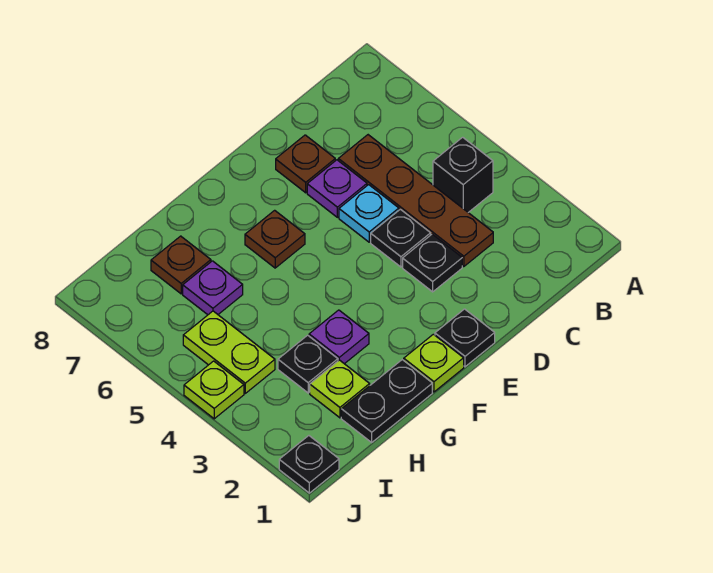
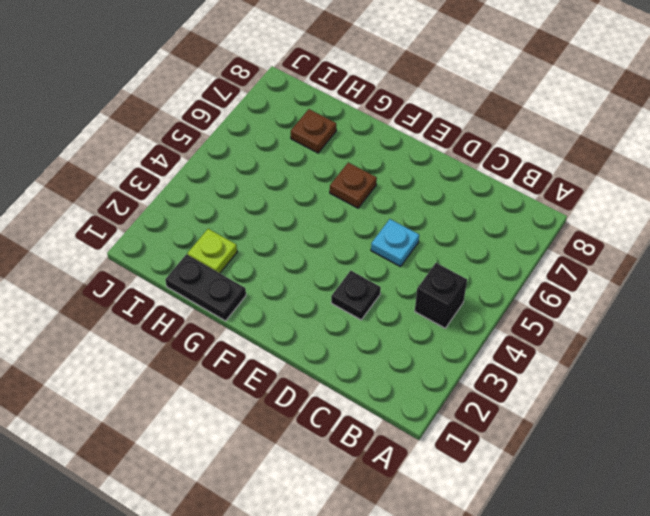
none -> brown plate C3:C6 level 1
none -> black plate D4 level 1
none -> purple plate D6 level 1

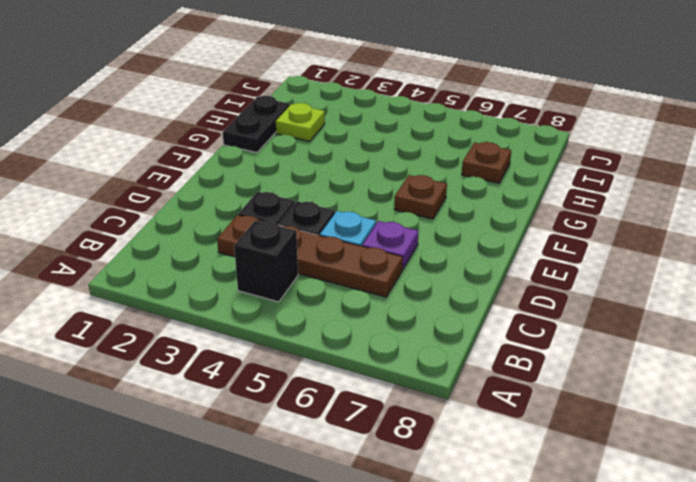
none -> brown plate D7 level 1
none -> black plate E1 level 1
none -> lime plate F1 level 1

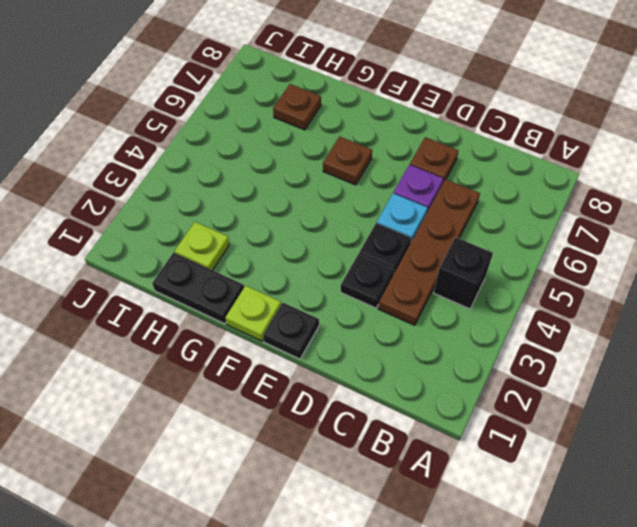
none -> purple plate G3 level 1
none -> black plate H3 level 1
none -> purple plate H6 level 1

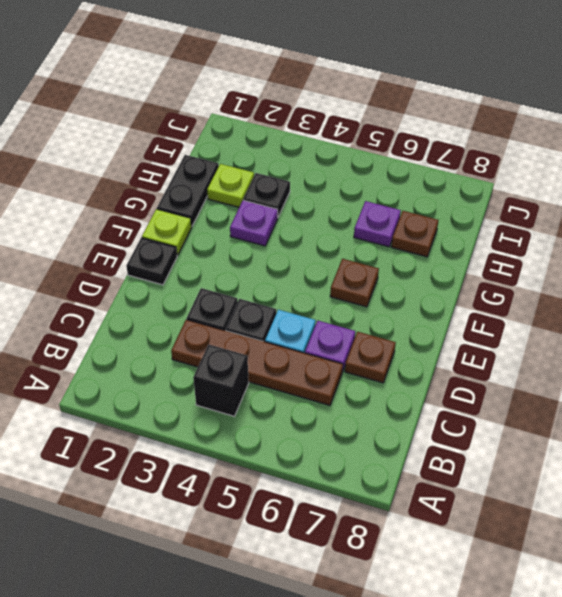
none -> lime plate I4:I5 level 1
none -> black plate J1 level 1
none -> lime plate J4 level 1

